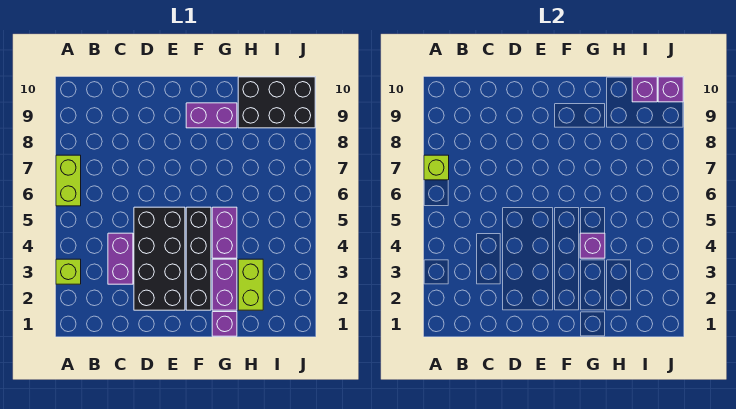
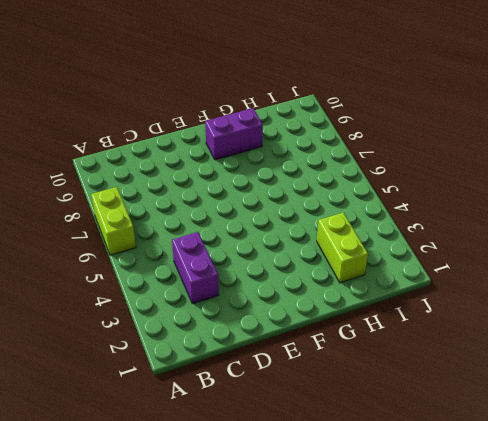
none -> lime brick A3 level 1
none -> black brick D2:E5 level 1
none -> black brick F2:F5 level 1

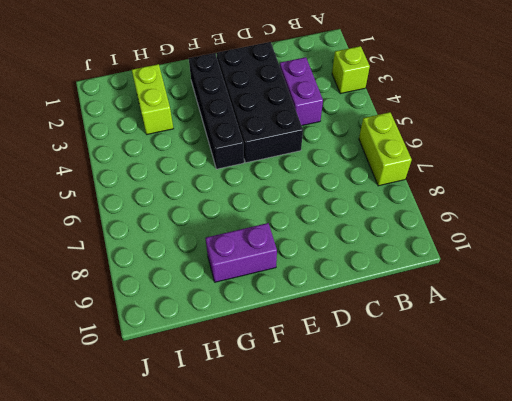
none -> purple brick G1 level 1
none -> purple brick G2:G3 level 1
none -> purple brick G4:G5 level 1

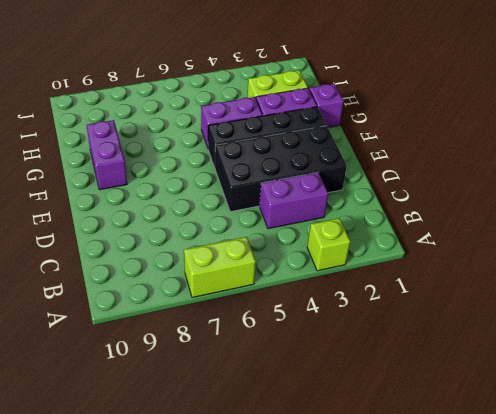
none -> black brick H9:J10 level 1
none -> lime brick A7 level 2
none -> purple brick G4 level 2

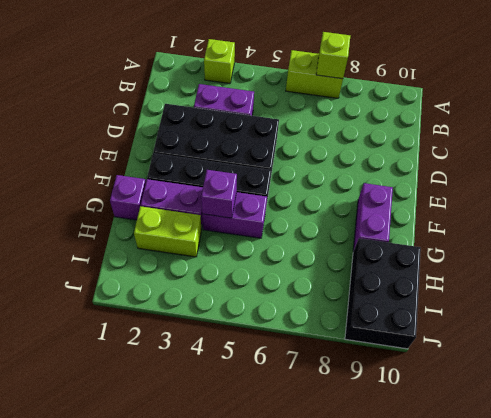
none -> purple brick I10 level 2
none -> purple brick J10 level 2

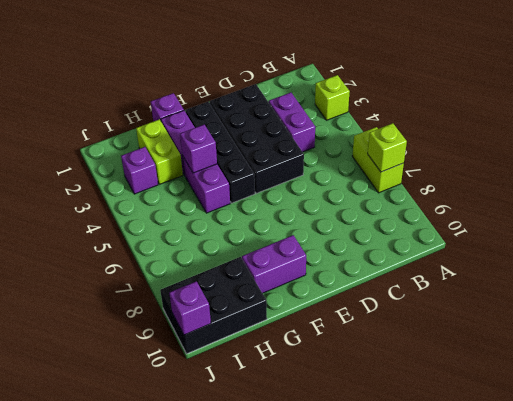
purple brick I3 level 1 -> purple brick I10 level 2

